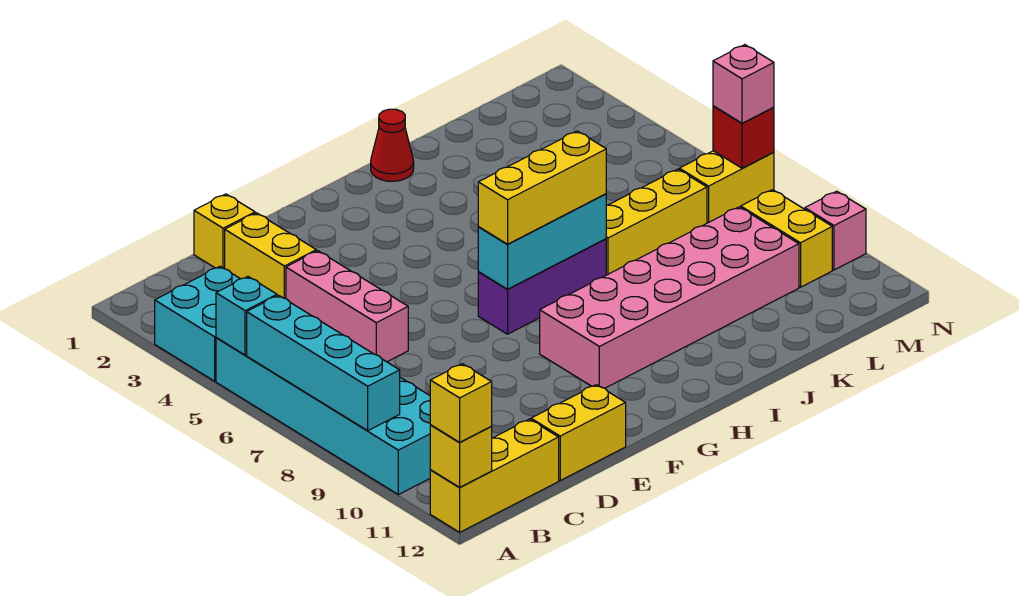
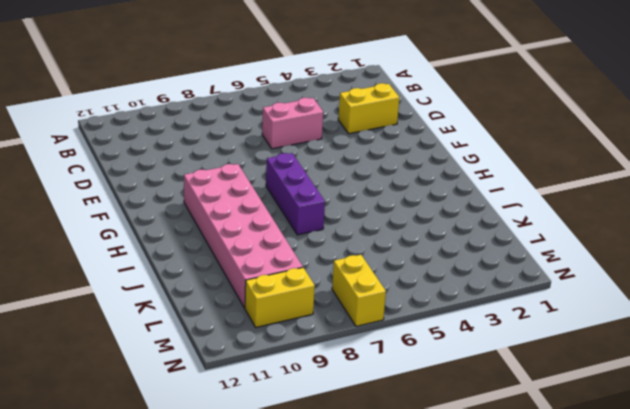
pink brick D5:D6 level 1 -> pink brick D4:D6 level 1
none -> cyan brick A3:B4 level 1
none -> cyan brick A5:B10 level 1
none -> yellow brick A12:C12 level 1

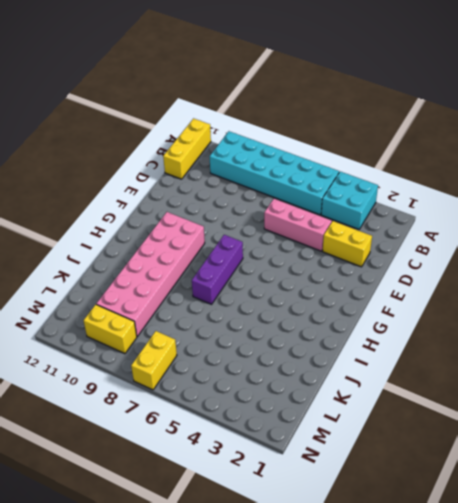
none -> yellow brick D1 level 1
none -> yellow brick D12:E12 level 1
none -> red cone I1 level 1

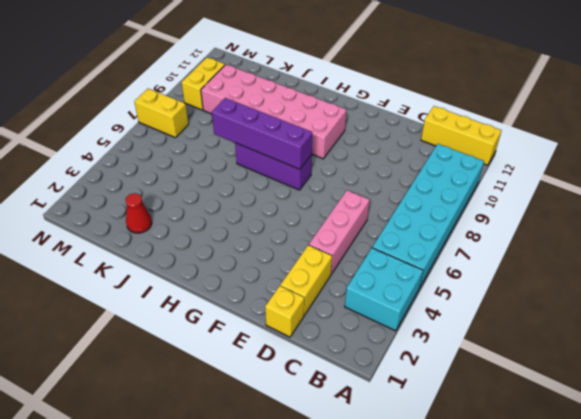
purple brick G7:J7 level 2 -> cyan brick G7:I7 level 2
red cone K2 level 1 -> red cone I1 level 1
none -> yellow brick D12:E12 level 1
none -> yellow brick J7:L7 level 1
none -> pink brick N10 level 1

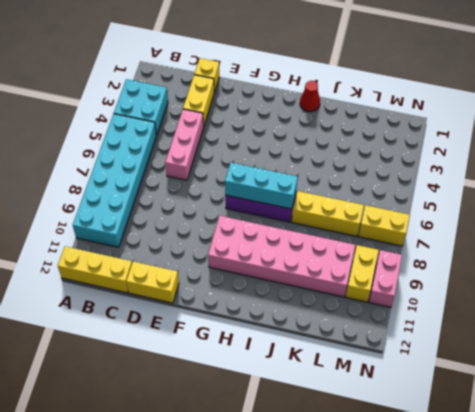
pink brick N9:N10 level 1 -> pink brick N10 level 1
none -> cyan brick A5 level 2
none -> cyan brick A6:A9 level 2
none -> yellow brick A12 level 2

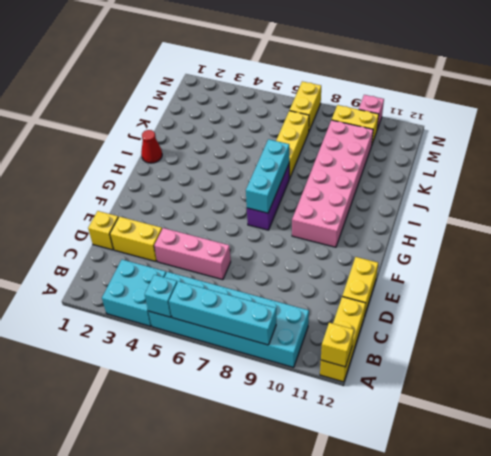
none -> red brick N7 level 2
none -> yellow brick A12 level 3
none -> yellow brick G7:I7 level 3

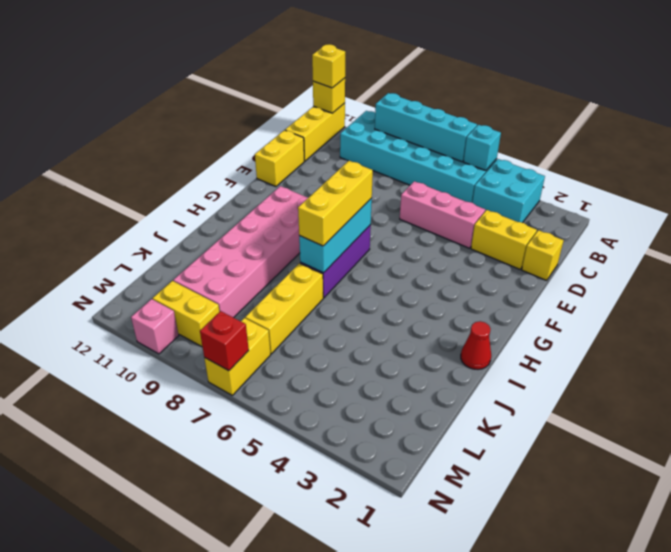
none -> pink brick N7 level 3

